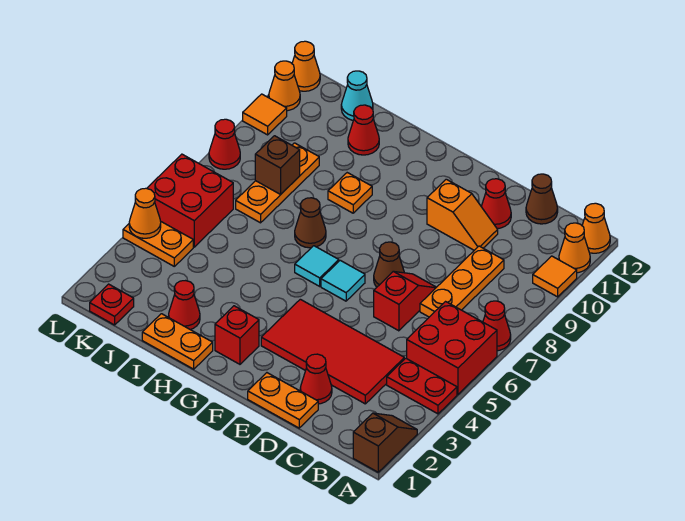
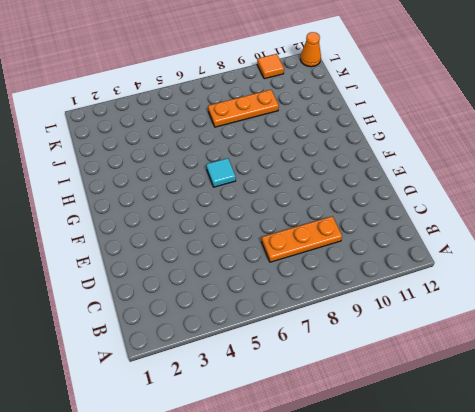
none -> brown slope A1:A2 level 1 top 1
none -> red plate A4:B4 level 1
none -> red brick A5:B6 level 1
none -> red cone A7 level 1

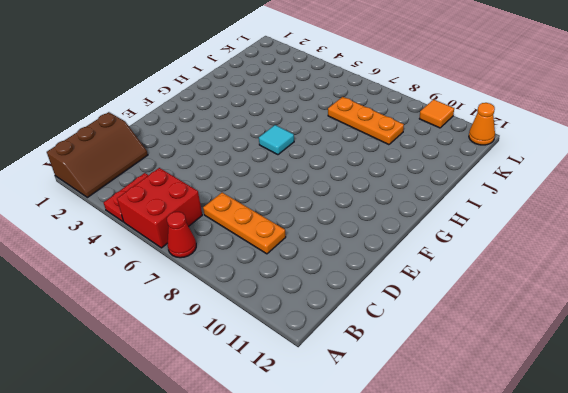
brown slope A1:C2 level 1 top 1 -> brown slope A1:A2 level 1 top 1
none -> orange tile A10 level 1
none -> orange cone A11 level 1
none -> orange cone A12 level 1
none -> red tile C3:F4 level 1

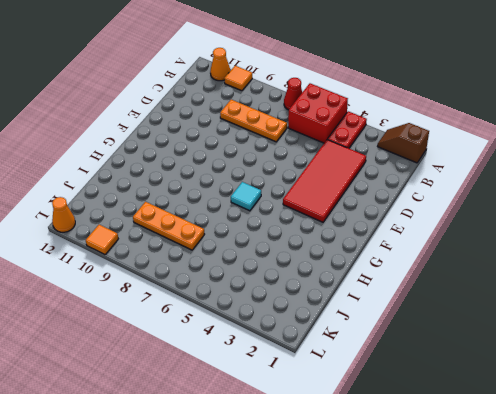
none -> orange cone A12 level 1
none -> brown cone C12 level 1
none -> orange plate D1:E1 level 1
none -> red cone D2 level 1

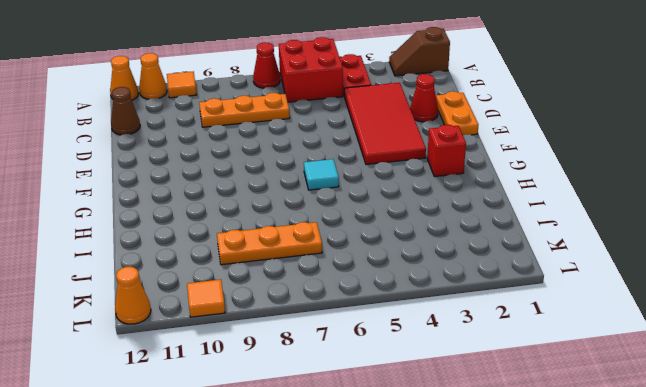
none -> red slope D6:D7 level 1 top 6
none -> orange slope D10:E10 level 1 top E
none -> red cone D11 level 1
none -> brown cone E7 level 1

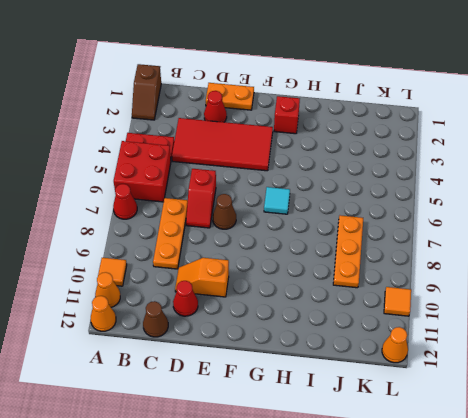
none -> cyan tile F6 level 1
none -> orange plate H1:I1 level 1
none -> brown cone H7 level 1
none -> orange plate H9 level 1

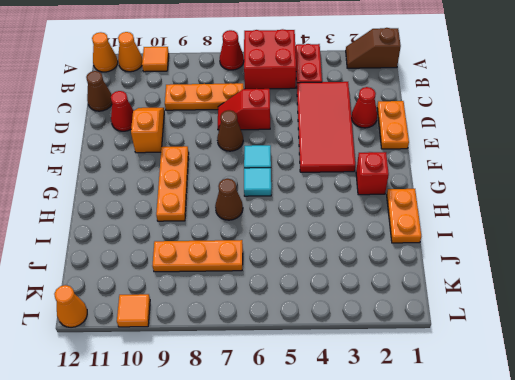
orange plate F9:H9 level 1 -> orange plate H9 level 1
none -> red cone I2 level 1
none -> red cone I11 level 1
none -> cyan cone J12 level 1
none -> red plate K1 level 1

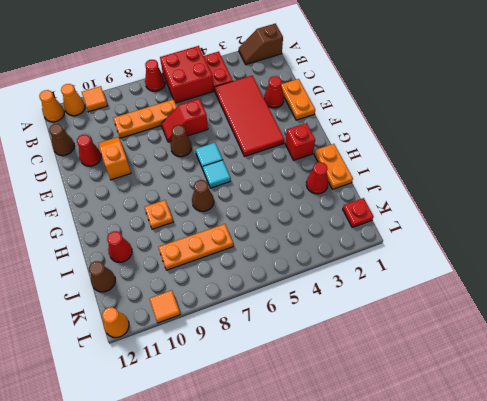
brown cone J12 level 1 -> cyan cone J12 level 1
none -> orange plate K4:L4 level 1
none -> red brick K5:L6 level 1
none -> red cone L8 level 1
none -> orange cone L11 level 1

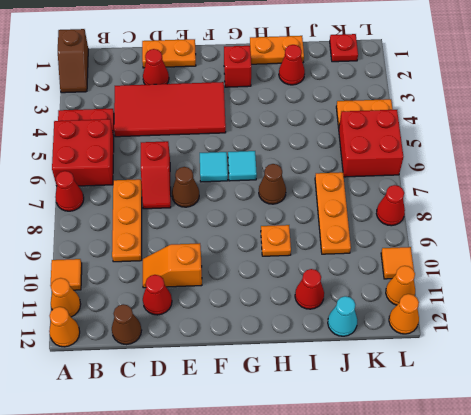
none -> brown brick J8 level 2
none -> orange cone L4 level 2

